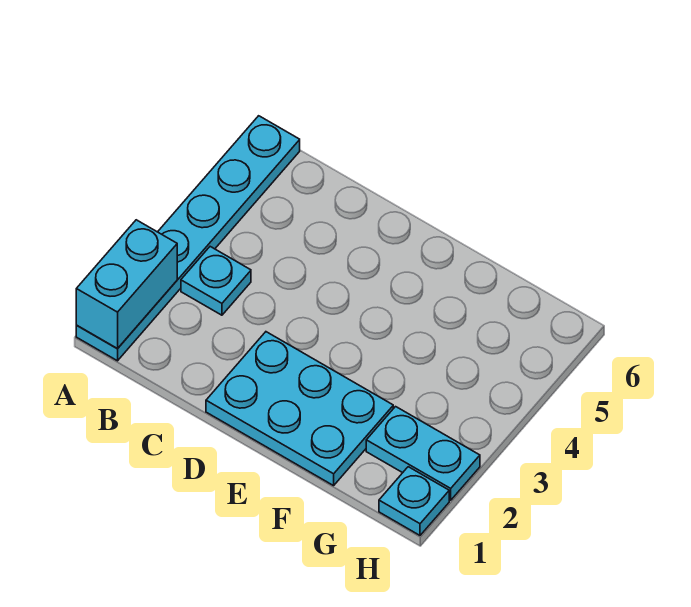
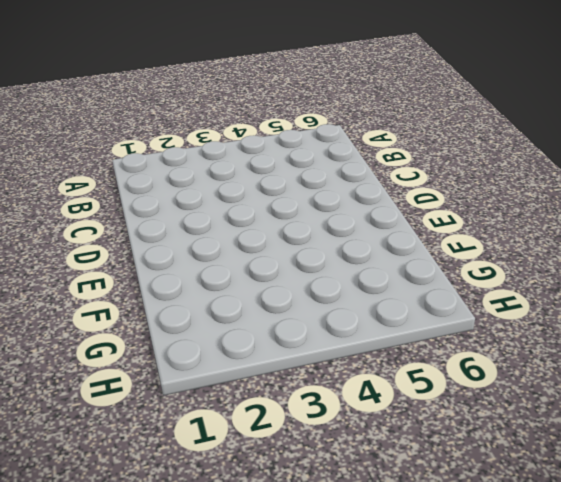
none -> cyan plate A1:A6 level 1
none -> cyan plate B3 level 1

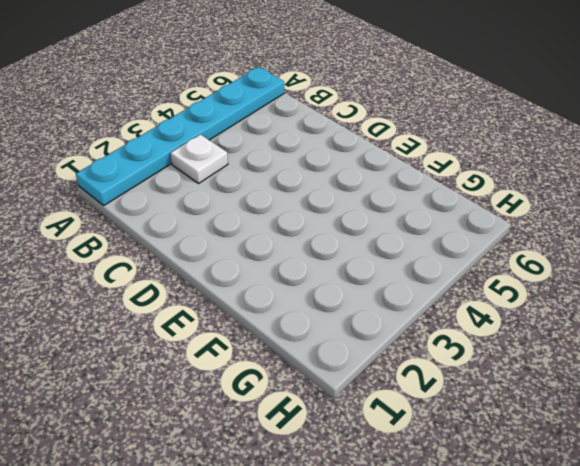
white plate B3 level 1 -> cyan plate B3 level 1
none -> cyan plate D1:F2 level 1
none -> cyan plate G2:H2 level 1

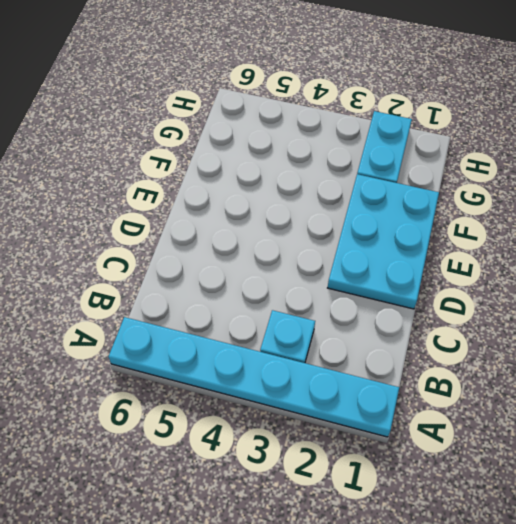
none -> cyan plate H1 level 1
none -> cyan brick A1:A2 level 2

